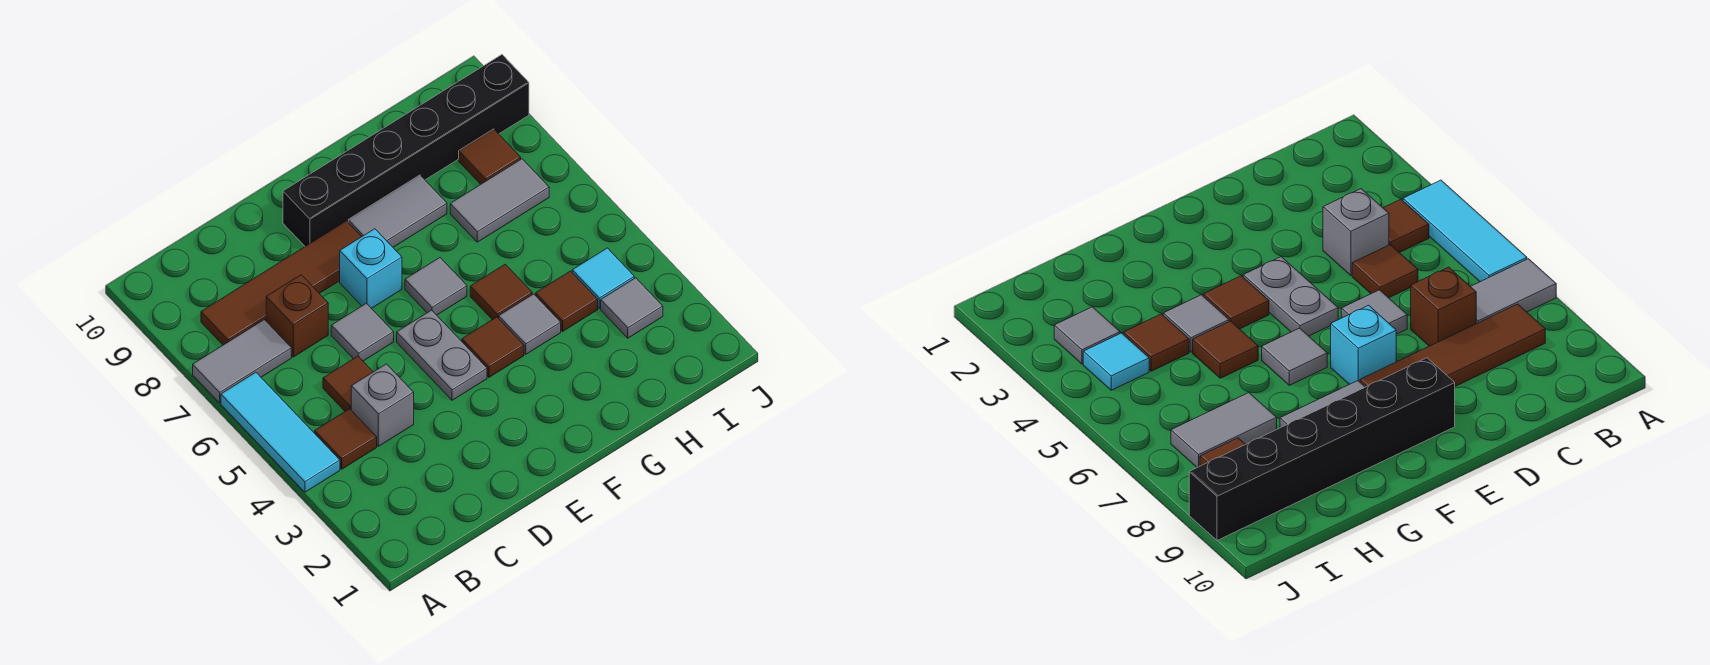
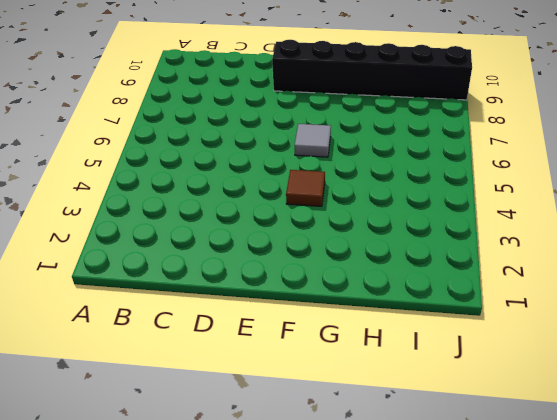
none -> cyan tile A4:A6 level 1
none -> grey tile A7:B7 level 1
none -> brown tile B4 level 1

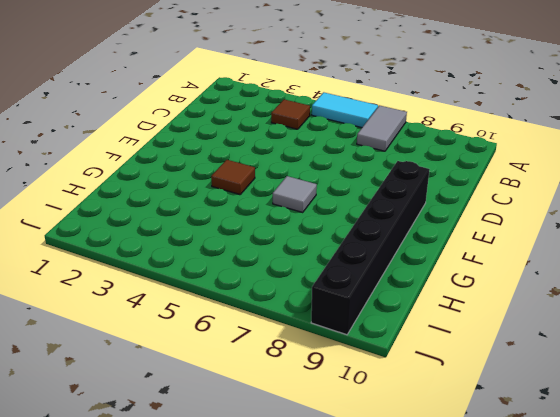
cyan tile A5:A6 level 1 -> cyan tile A4:A6 level 1
none -> brown tile B8:E8 level 1
none -> grey brick C4 level 1
none -> brown tile C5 level 1

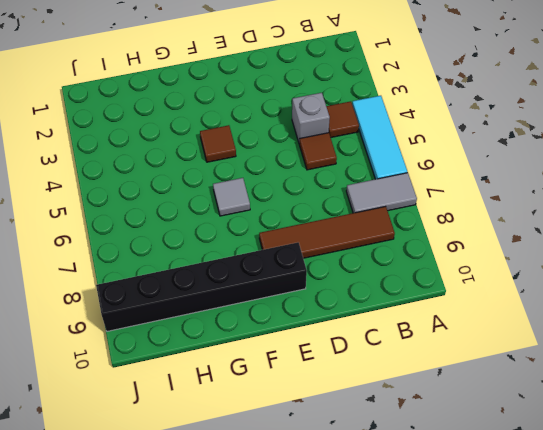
none -> brown brick C7 level 1
none -> grey tile D6 level 1
none -> grey plate E4:E5 level 1

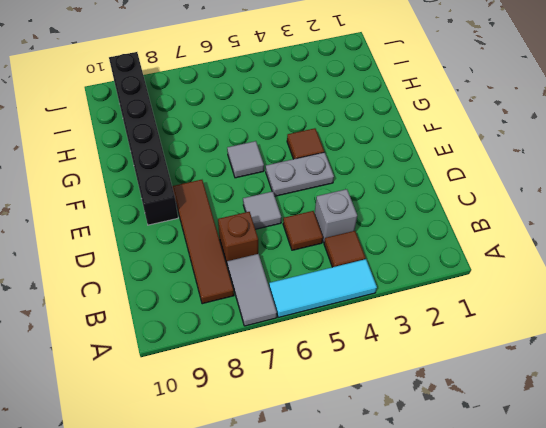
none -> cyan brick E7 level 1
none -> grey tile F8:G8 level 1
none -> grey tile G4 level 1

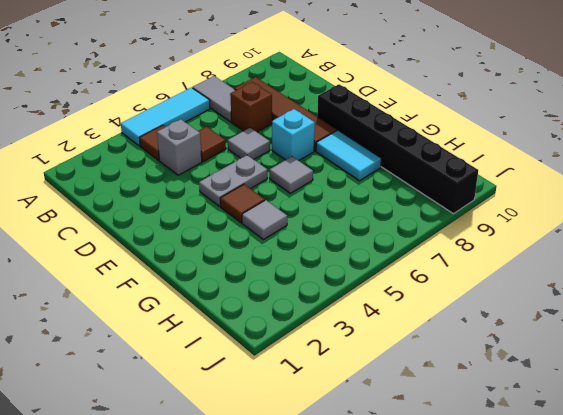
cyan tile F8:G8 level 1 -> grey tile F8:G8 level 1
none -> brown tile G5 level 1
none -> brown tile H4 level 1
none -> grey tile H7:I7 level 1

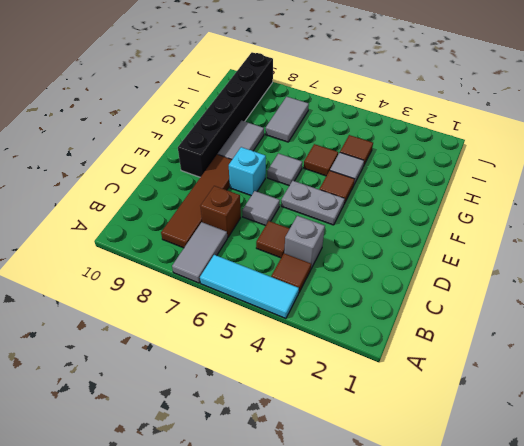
none -> grey tile I3 level 1
none -> cyan tile I4 level 1
none -> brown tile I8 level 1

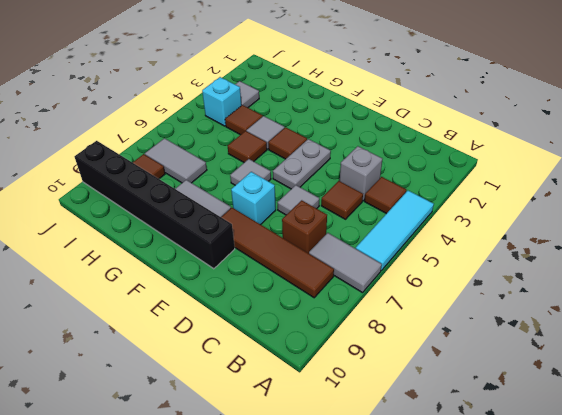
cyan brick I4 level 1 -> cyan tile I4 level 1

